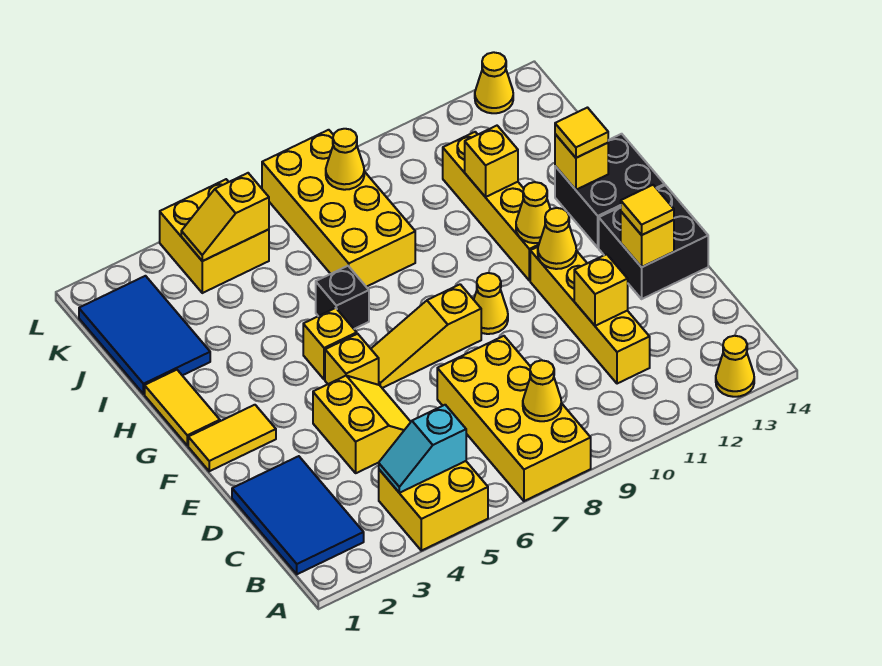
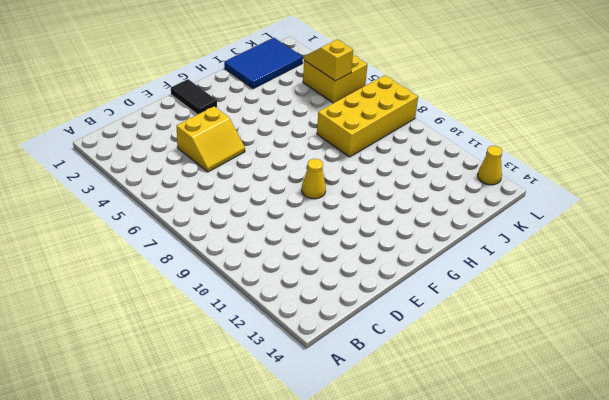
black tile F1:F2 level 1 -> yellow tile F1:F2 level 1
none -> yellow brick A4:B5 level 1
none -> yellow brick A7:D8 level 1
none -> yellow cone A13 level 1
none -> blue tile B1:D2 level 1

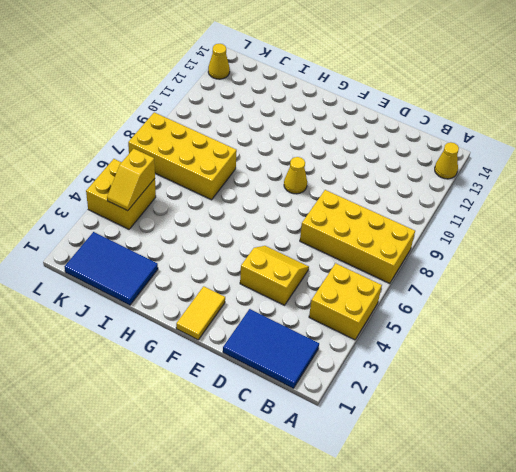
none -> yellow brick C11:F11 level 1
none -> black brick E13:F14 level 1
none -> yellow brick F5 level 1
none -> yellow slope F6:F8 level 1 top 8

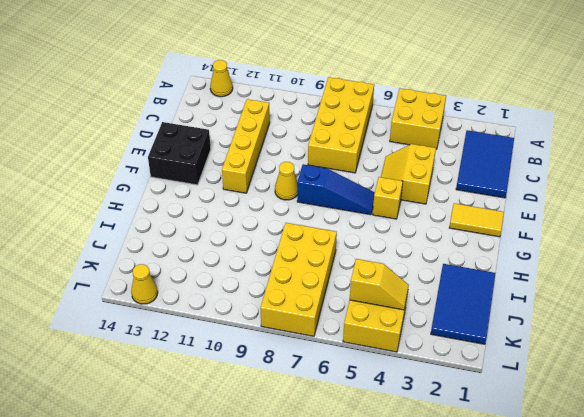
blue slope F6:F8 level 1 top 8 -> yellow slope F6:F8 level 1 top 8
none -> yellow tile G1:H1 level 1
none -> yellow brick G5 level 1
none -> yellow brick G11:J11 level 1
none -> black brick G13:H14 level 1

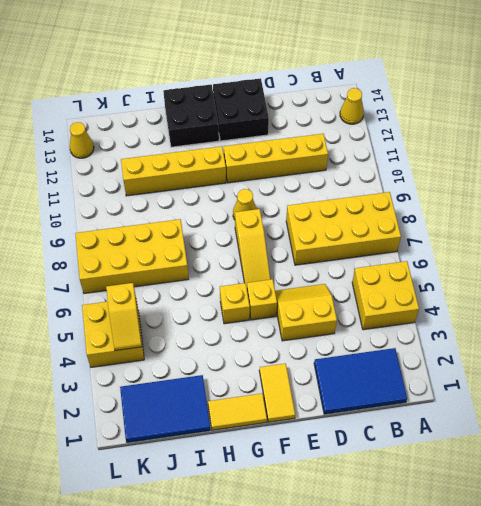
none -> black brick H6 level 1
none -> cyan slope B4:B5 level 2 top 5
none -> yellow cone B8 level 2
none -> yellow brick D11 level 2

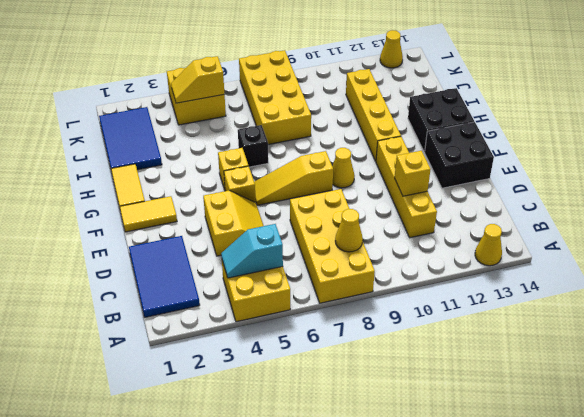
none -> yellow brick E13 level 2
none -> yellow cone F11 level 2
none -> yellow cone G11 level 2
none -> yellow brick H13 level 2

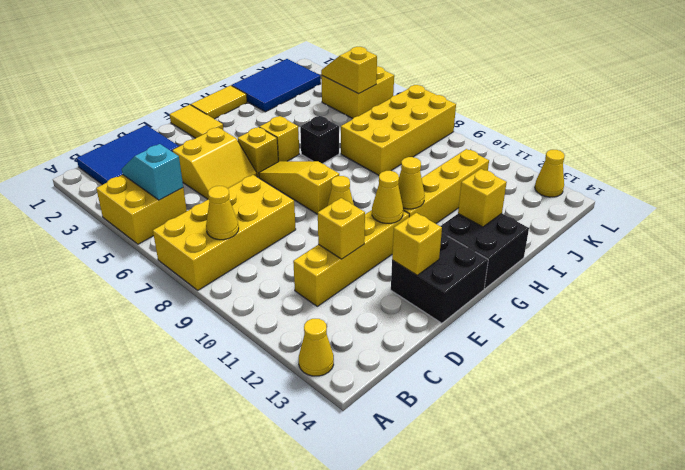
none -> yellow brick I11 level 2
none -> yellow cone K8 level 2
none -> yellow tile E13 level 3
none -> yellow tile H13 level 3

